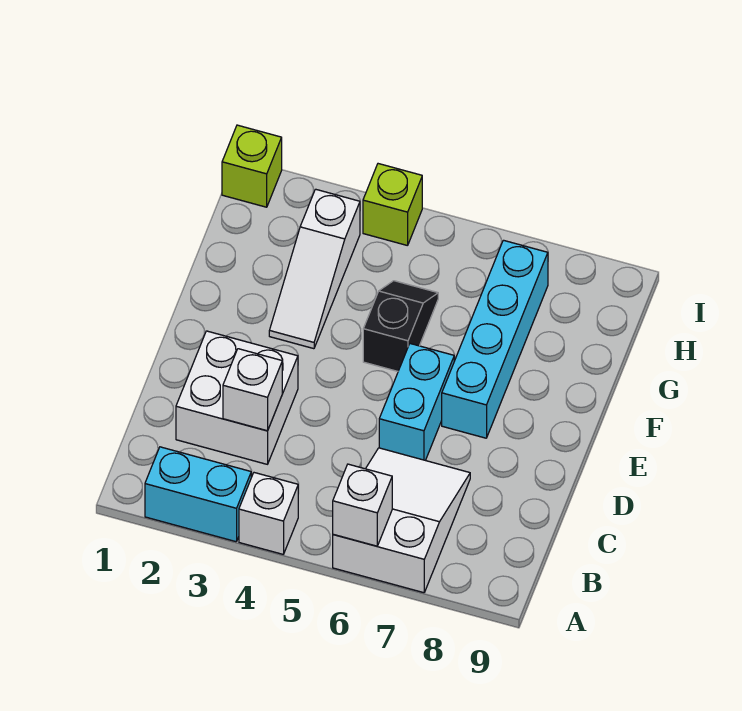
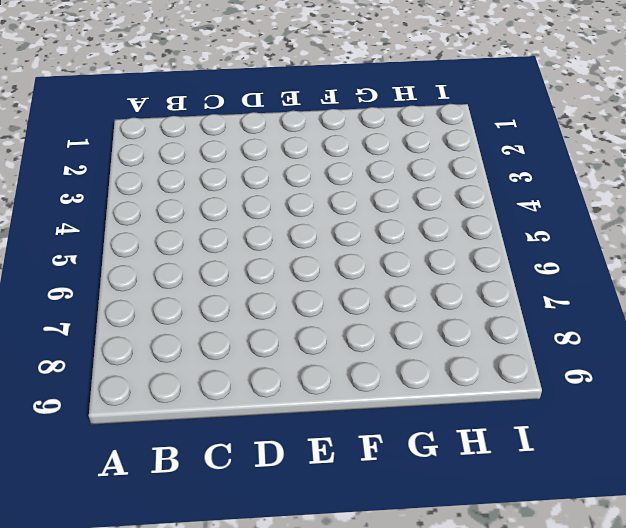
none -> cyan brick A2:A3 level 1
none -> white brick A4 level 1
none -> white slope A6:C7 level 1 top A

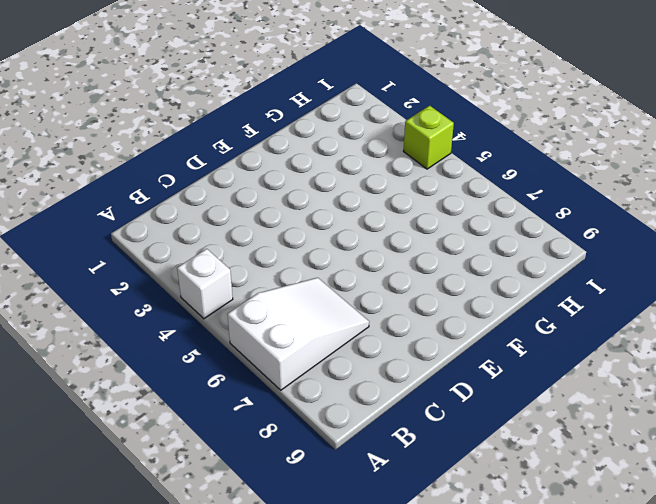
none -> cyan brick A2:A3 level 1
none -> white brick C2:D3 level 1
none -> cyan brick D6:E6 level 1

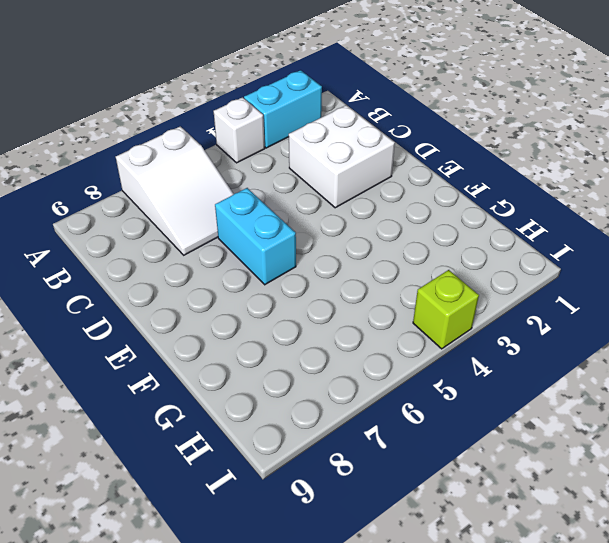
none -> cyan brick E7:H7 level 1
none -> white slope F3:H3 level 1 top H
none -> black slope F5:G5 level 1 top F

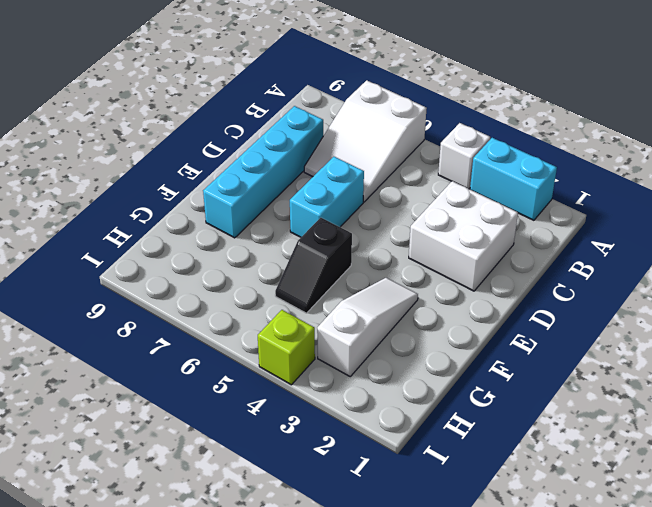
cyan brick C8:F8 level 1 -> cyan brick E7:H7 level 1
none -> lime brick I1 level 1
none -> white brick A6 level 2
none -> white brick C3 level 2

